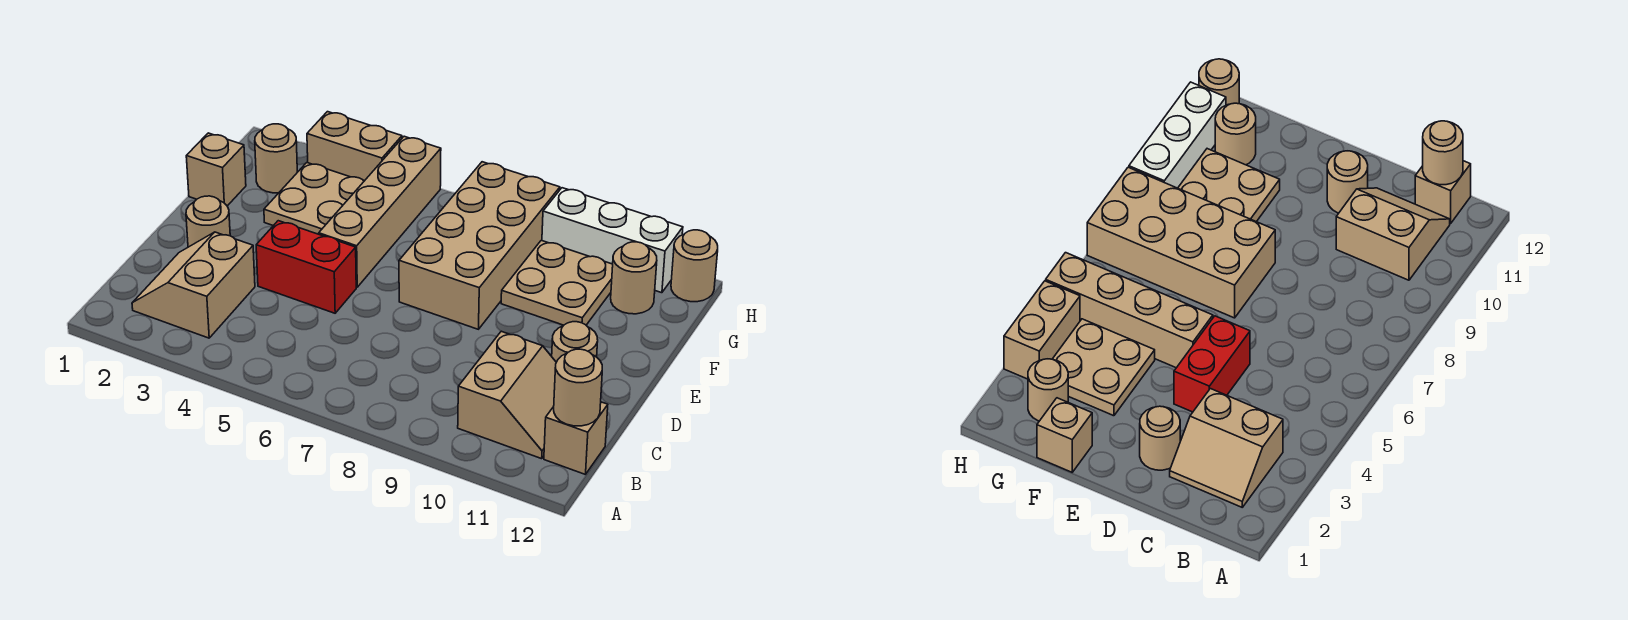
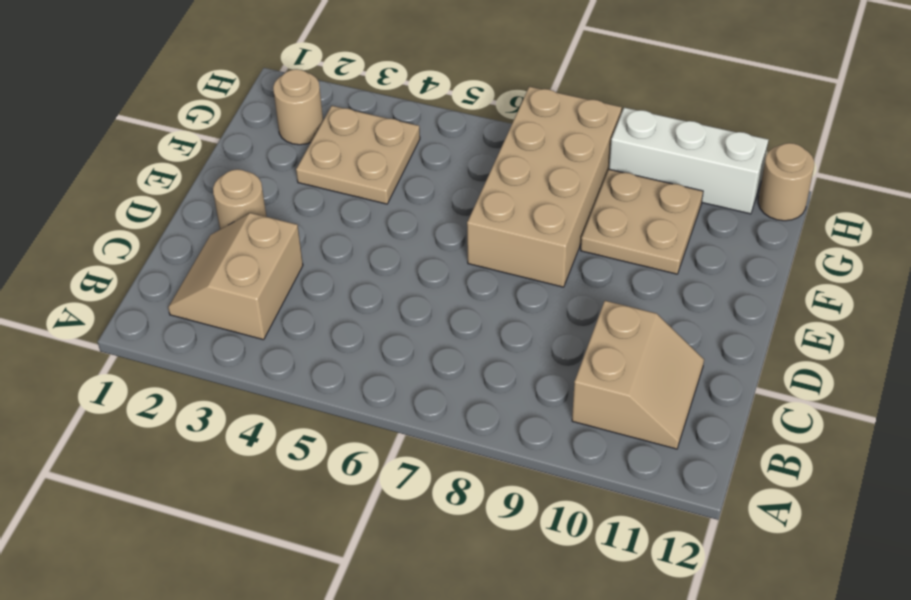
none -> tan brick B12 level 1
none -> red brick D4:D5 level 1
none -> tan round brick D11 level 1

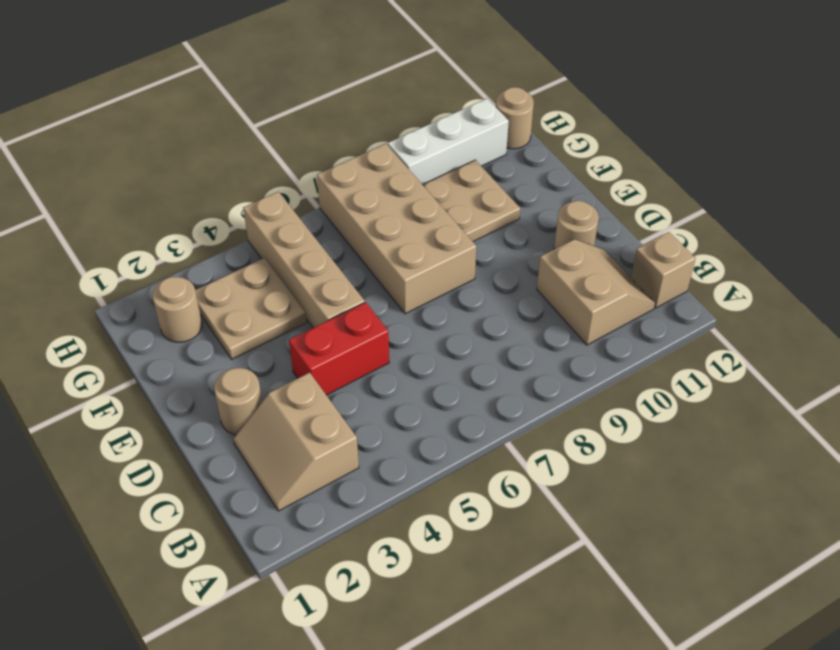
none -> tan brick F1 level 1
none -> tan round brick G11 level 1
none -> tan brick H3:H4 level 1

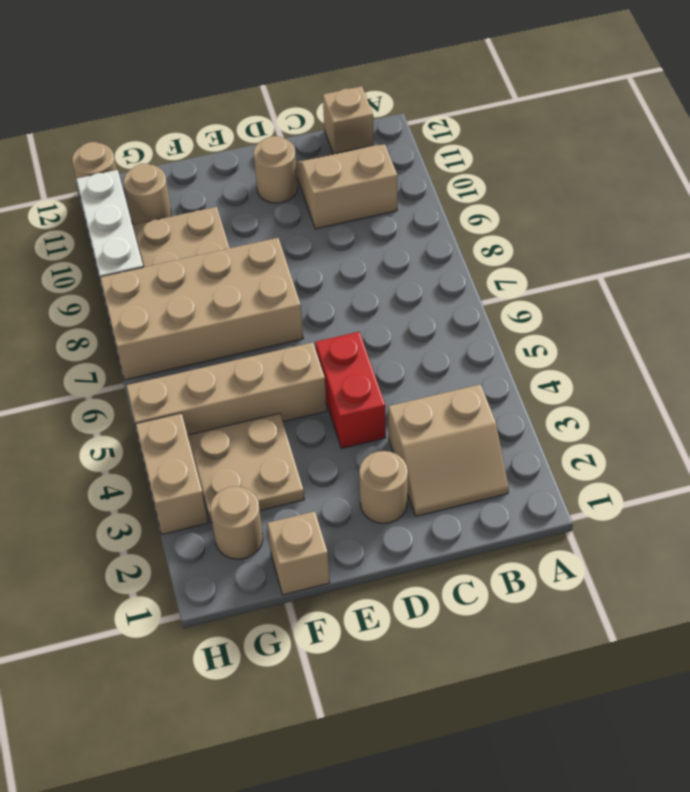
none -> tan round brick B12 level 2

